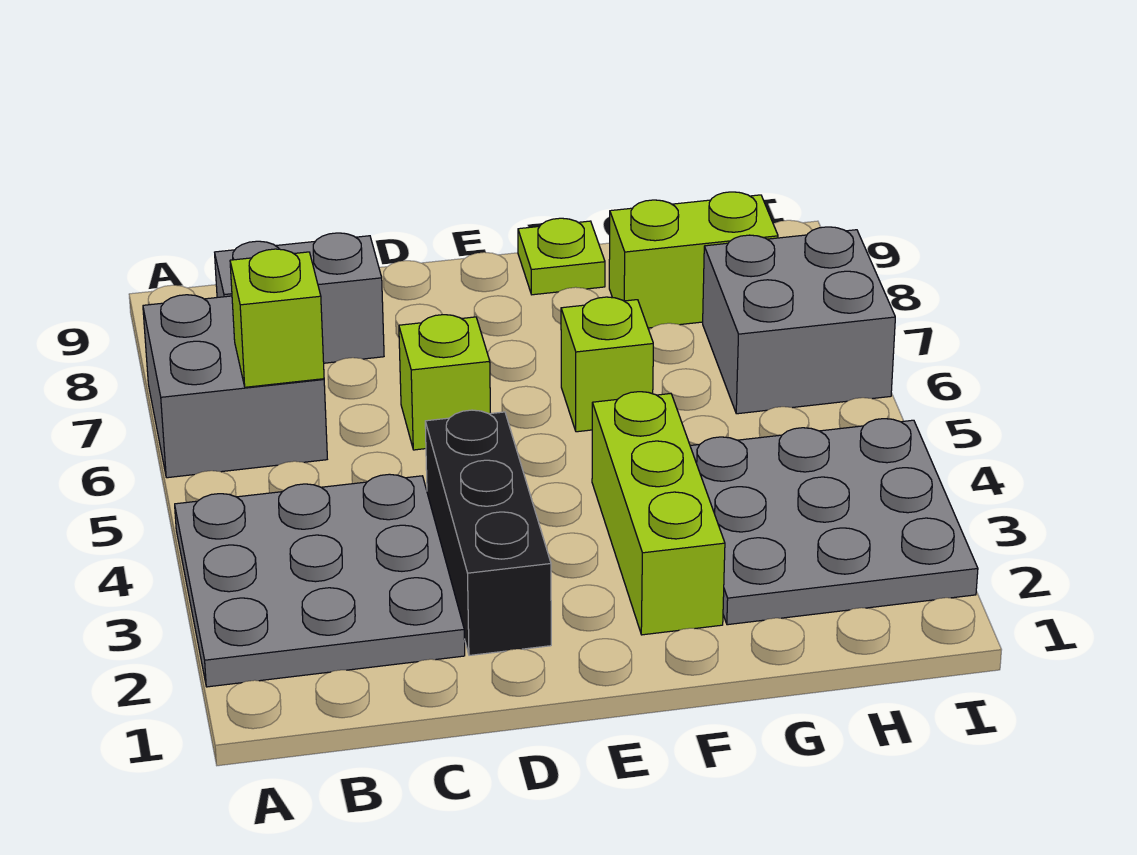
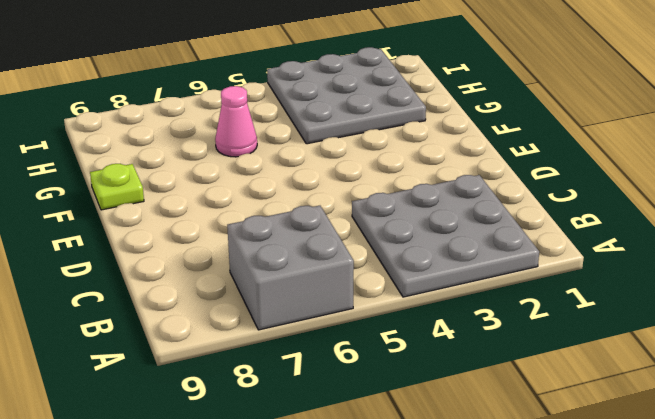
pink cone G6 level 1 -> none
none -> grey brick B8:C8 level 1
none -> black brick D2:D4 level 1
none -> lime brick D6 level 1

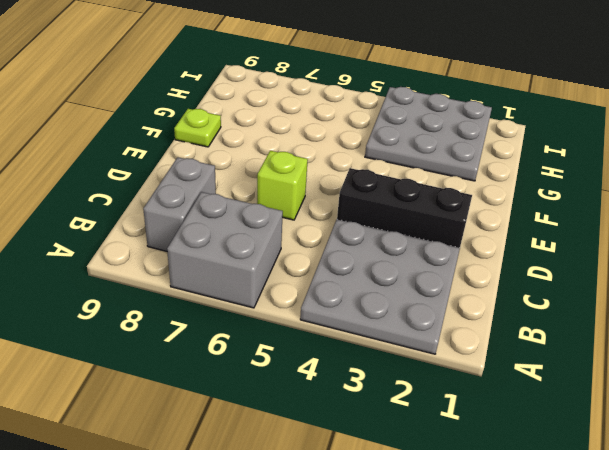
none -> lime brick F2:F4 level 1
none -> lime brick F6 level 1
none -> lime brick G8:H8 level 1

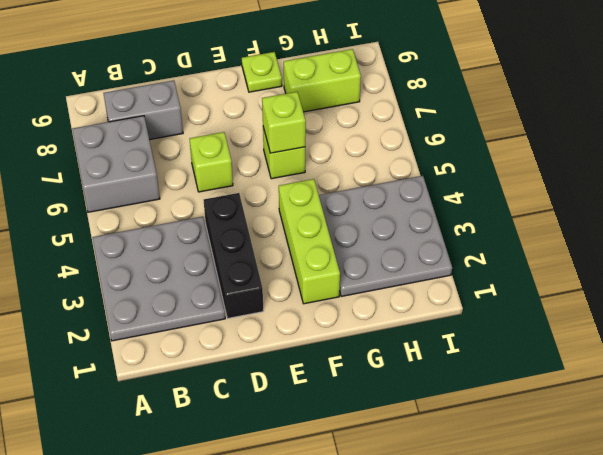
lime brick F6 level 2 -> lime brick B6 level 2
none -> grey brick H6:I7 level 1

